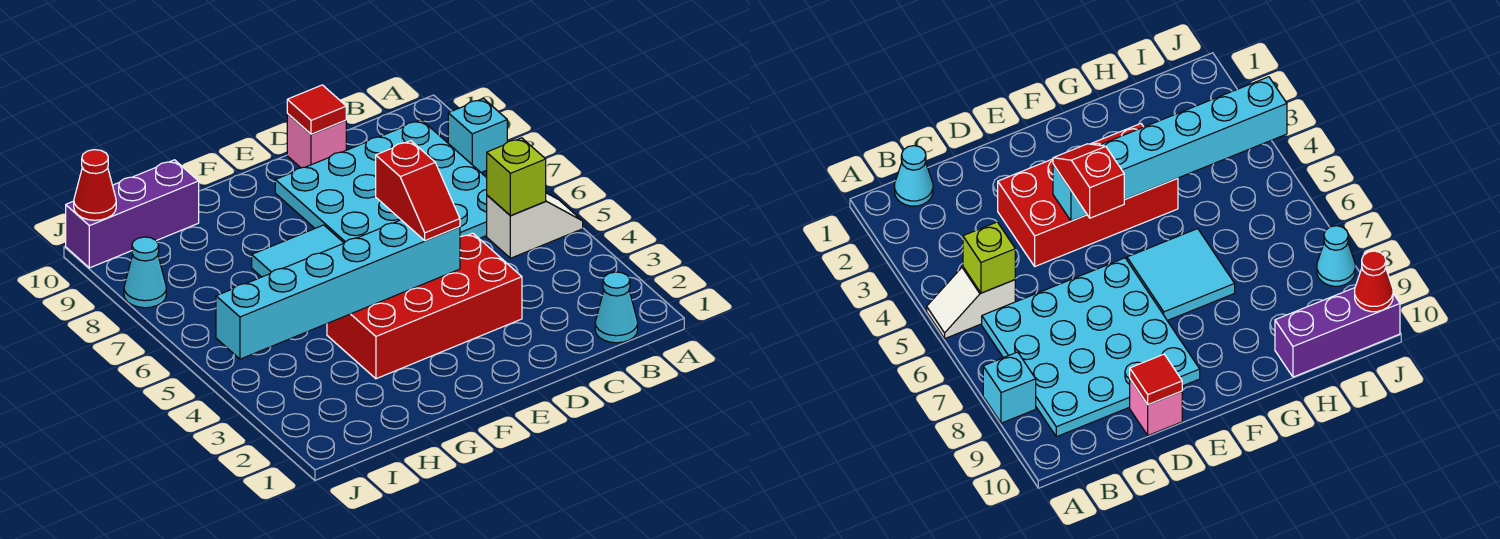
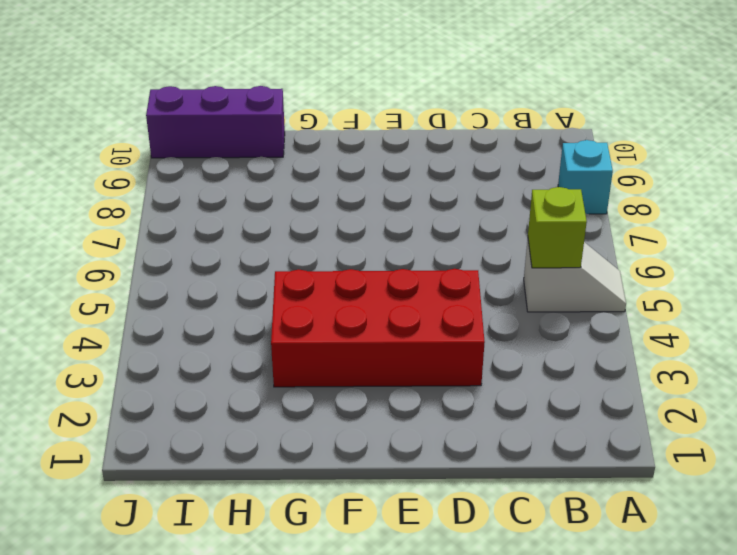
none -> cyan cone B1 level 1
none -> cyan plate B6:E9 level 1
none -> pink brick D10 level 1

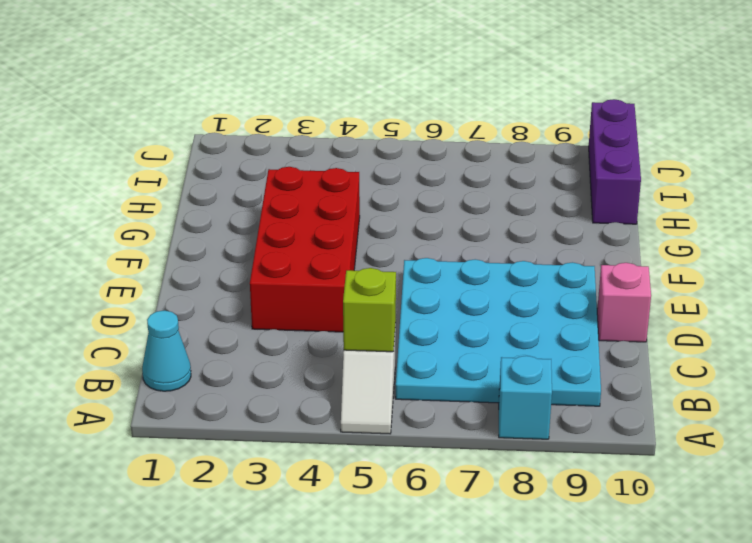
none -> cyan tile F6:G7 level 1
none -> cyan cone J8 level 1
none -> red tile D10 level 2

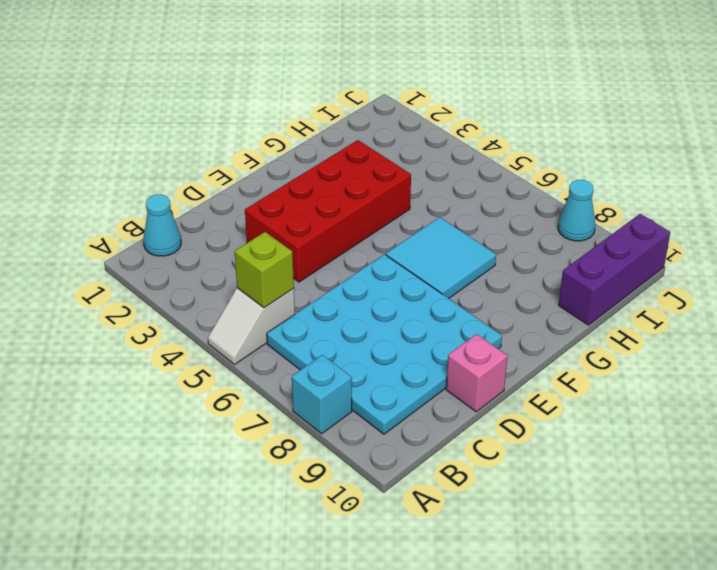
none -> red tile D10 level 2
none -> cyan brick E4:J4 level 2
none -> red cone J10 level 2

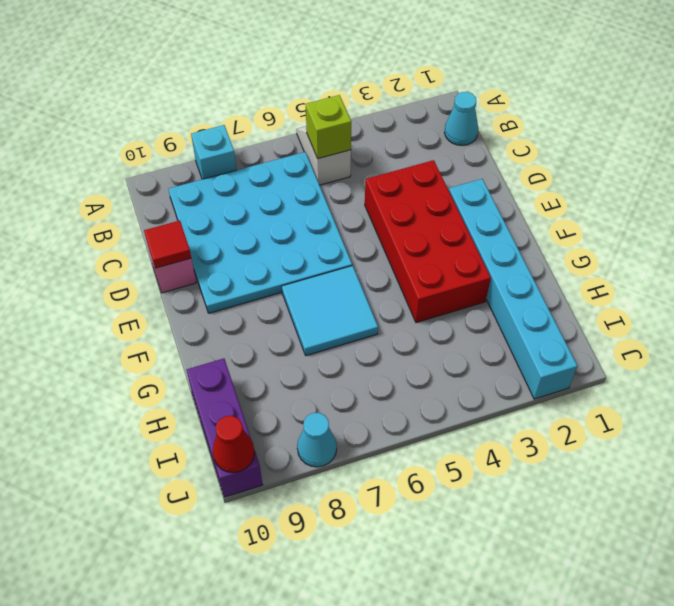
cyan brick E2:J2 level 1 -> cyan brick E4:J4 level 2
none -> red slope E4:E5 level 3 top 5

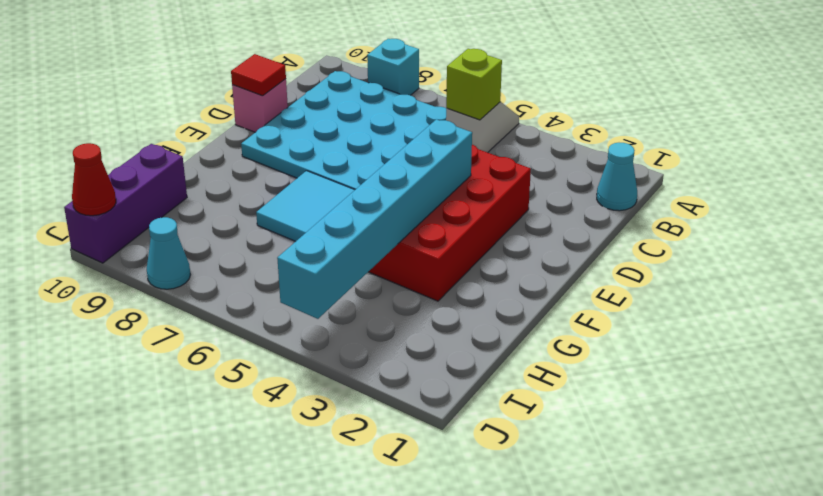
none -> red slope E4:E5 level 3 top 5

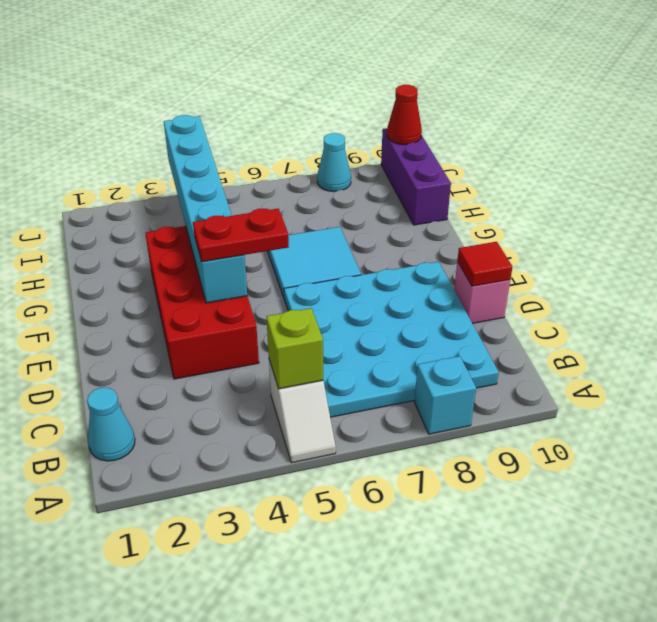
red plate E4:E5 level 3 -> red slope E4:E5 level 3 top 5

